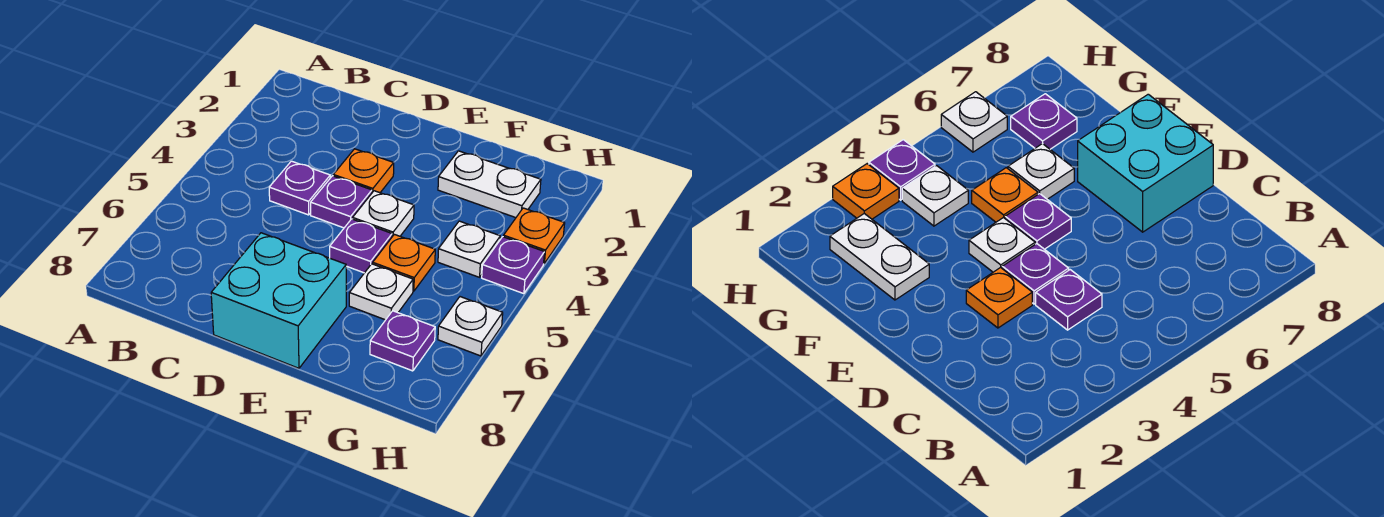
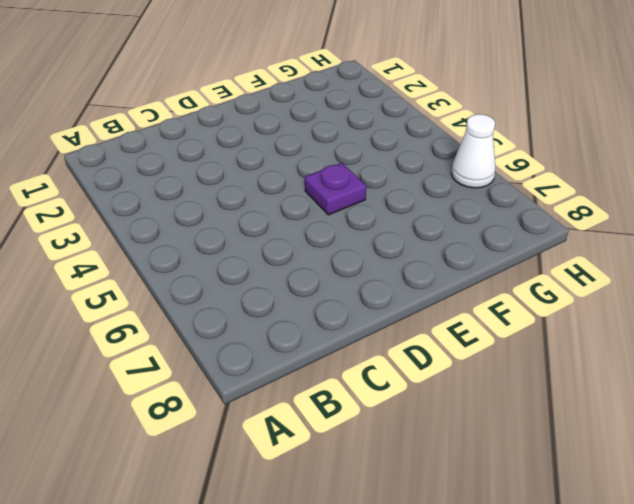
white cone H6 level 1 -> white plate H6 level 1
none -> purple plate C4 level 1
none -> orange plate D3 level 1
none -> purple plate D4 level 1

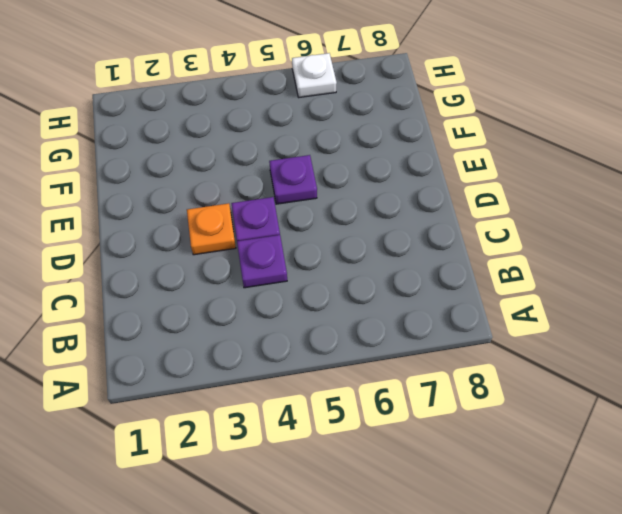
none -> cyan brick D7:E8 level 1
none -> white plate E4 level 1
none -> white plate F2:G2 level 1

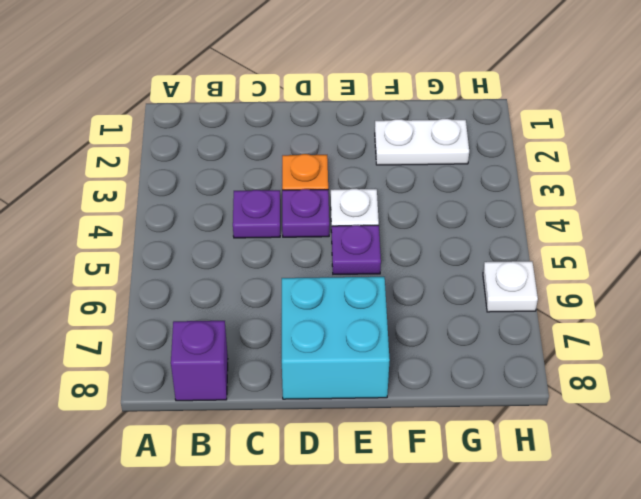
purple brick B8 level 1 -> none
none -> orange plate F5 level 1
none -> white plate F6 level 1
none -> white plate G4 level 1

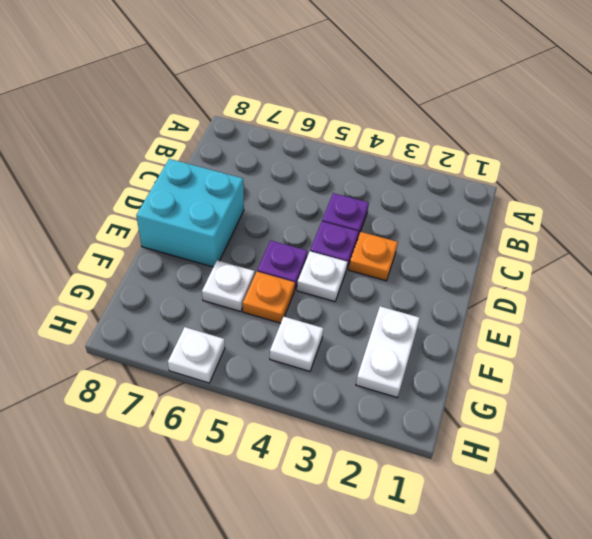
none -> purple plate G7 level 1
none -> orange plate H3 level 1
none -> purple plate H4 level 1

